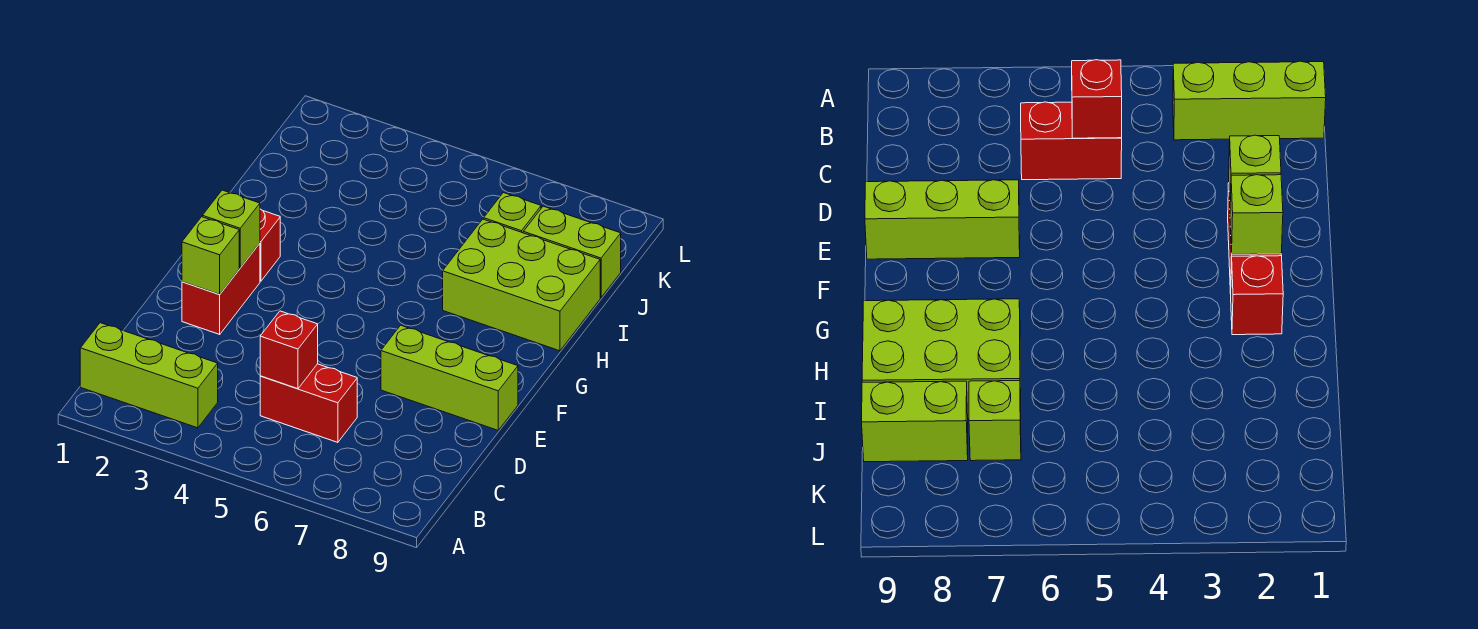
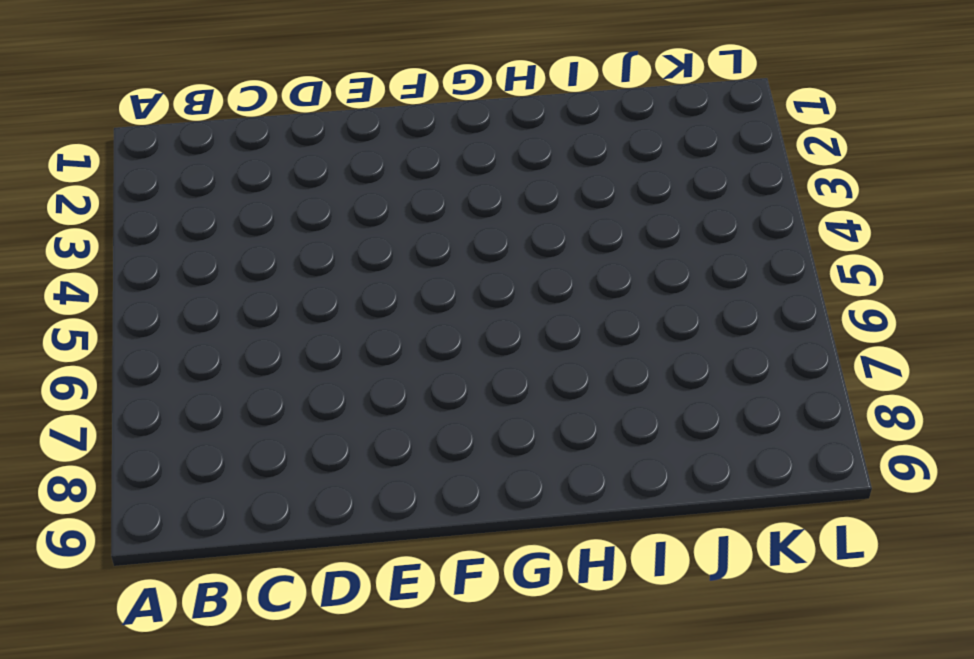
none -> lime brick B1:B3 level 1
none -> red brick C5:C6 level 1

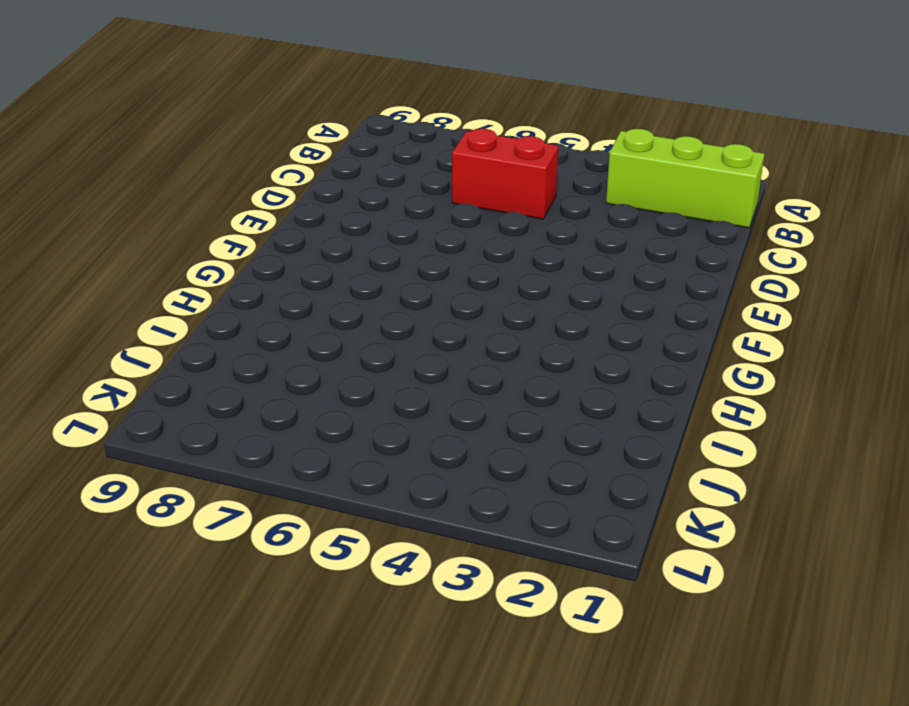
none -> red brick E2:F2 level 1
none -> lime brick E7:E9 level 1

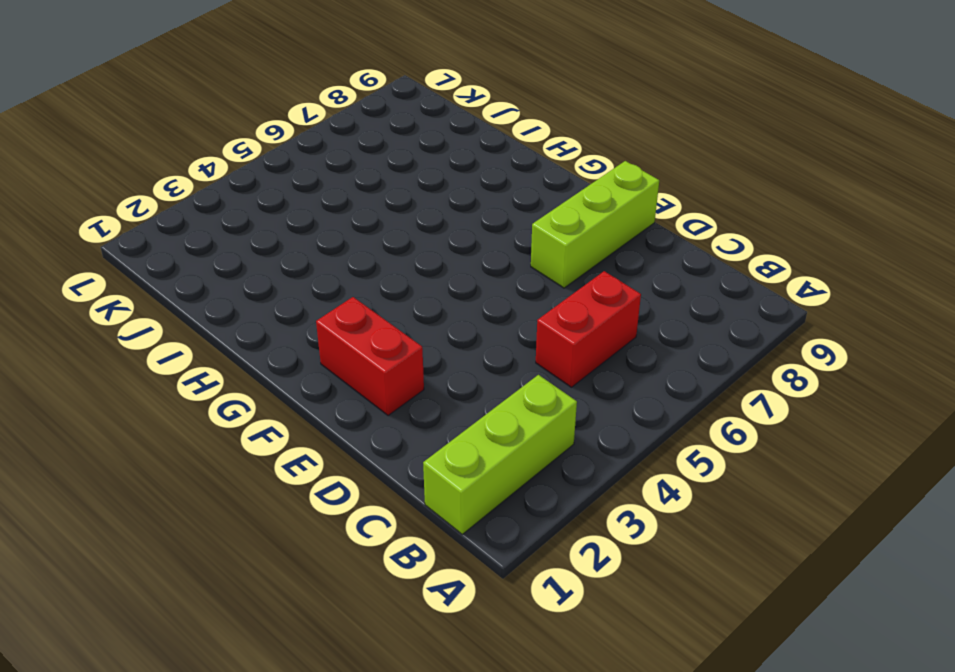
none -> red brick G2 level 1
none -> lime brick H7:I9 level 1

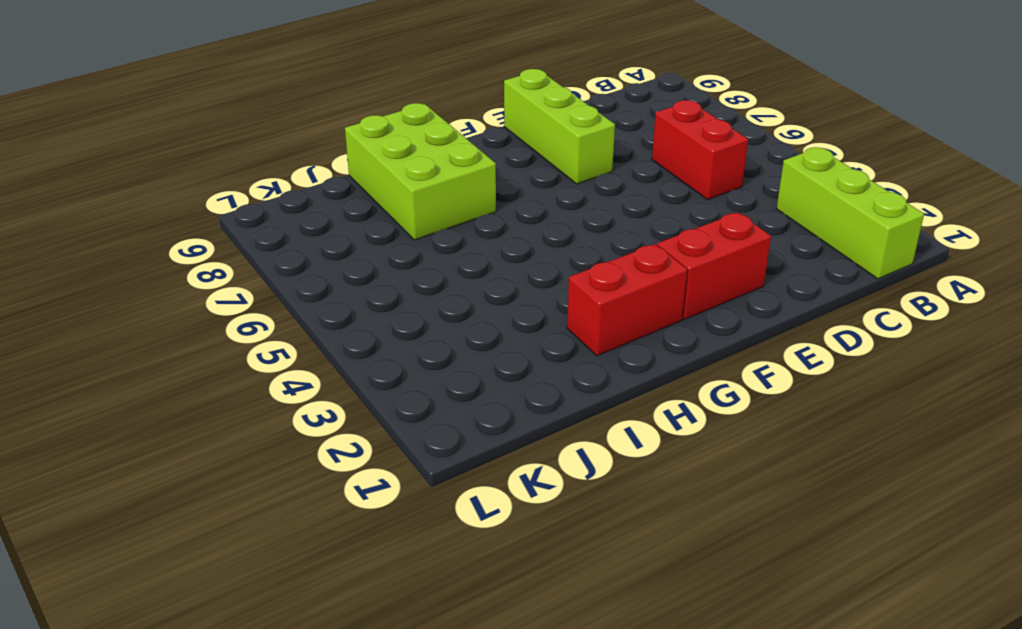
red brick G2:H2 level 1 -> red brick G2 level 1
none -> lime brick J7 level 1
none -> lime brick J8:J9 level 1

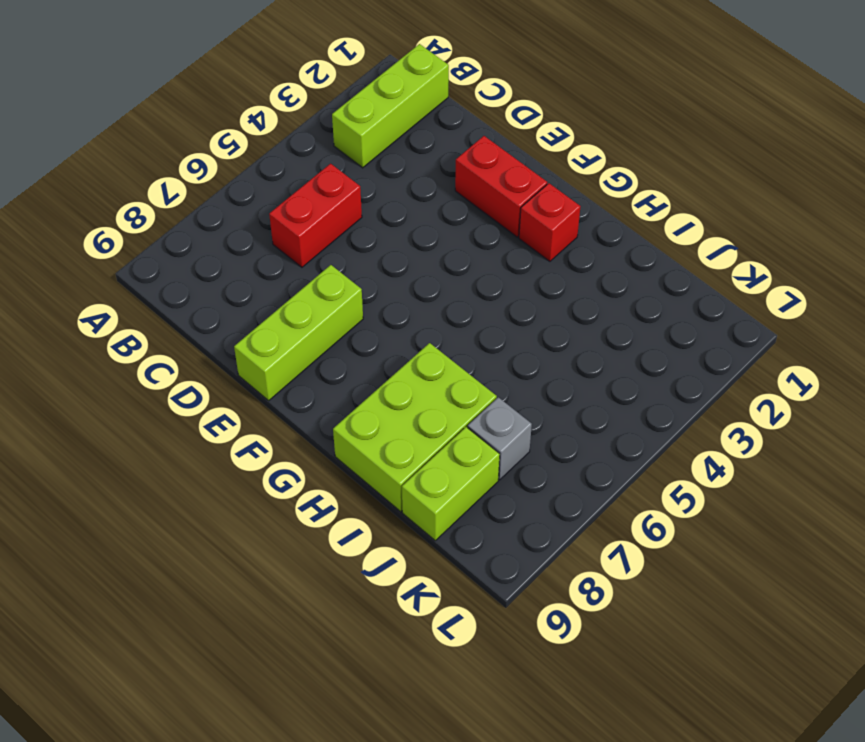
grey brick J7 level 1 -> lime brick J7 level 1
none -> red brick C5 level 2
none -> lime brick E2 level 2

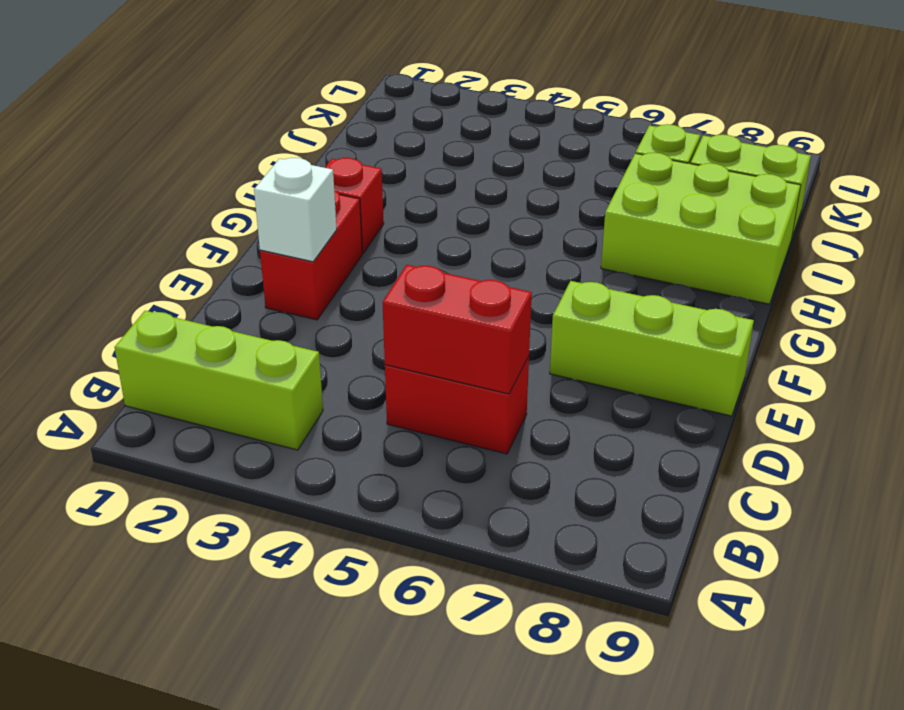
red brick C5:C6 level 2 -> red brick C5 level 2
white brick E2 level 2 -> lime brick E2 level 2
none -> lime brick F2 level 2

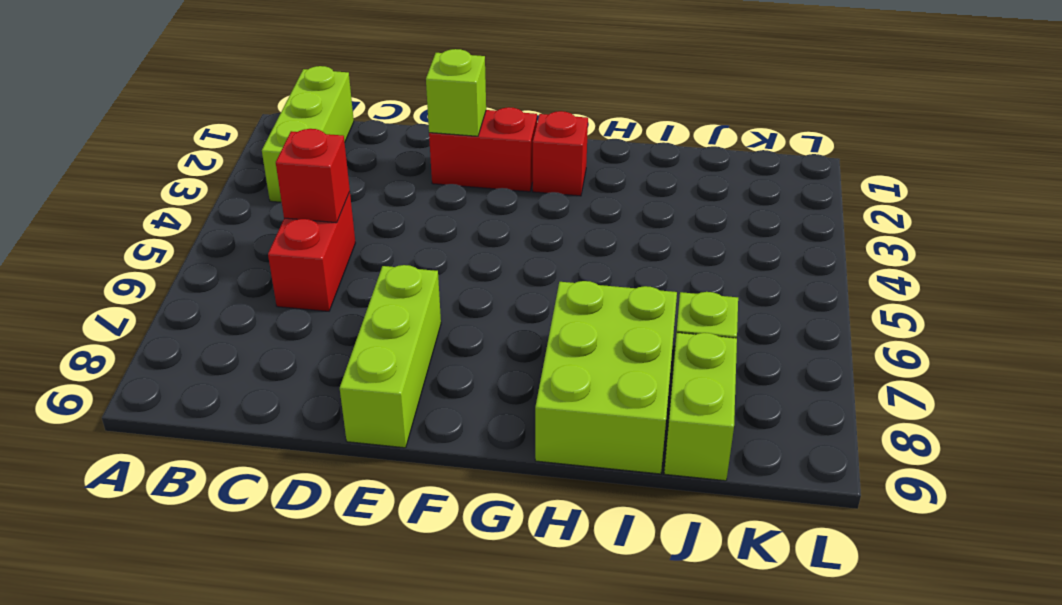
none -> lime brick F2 level 2

